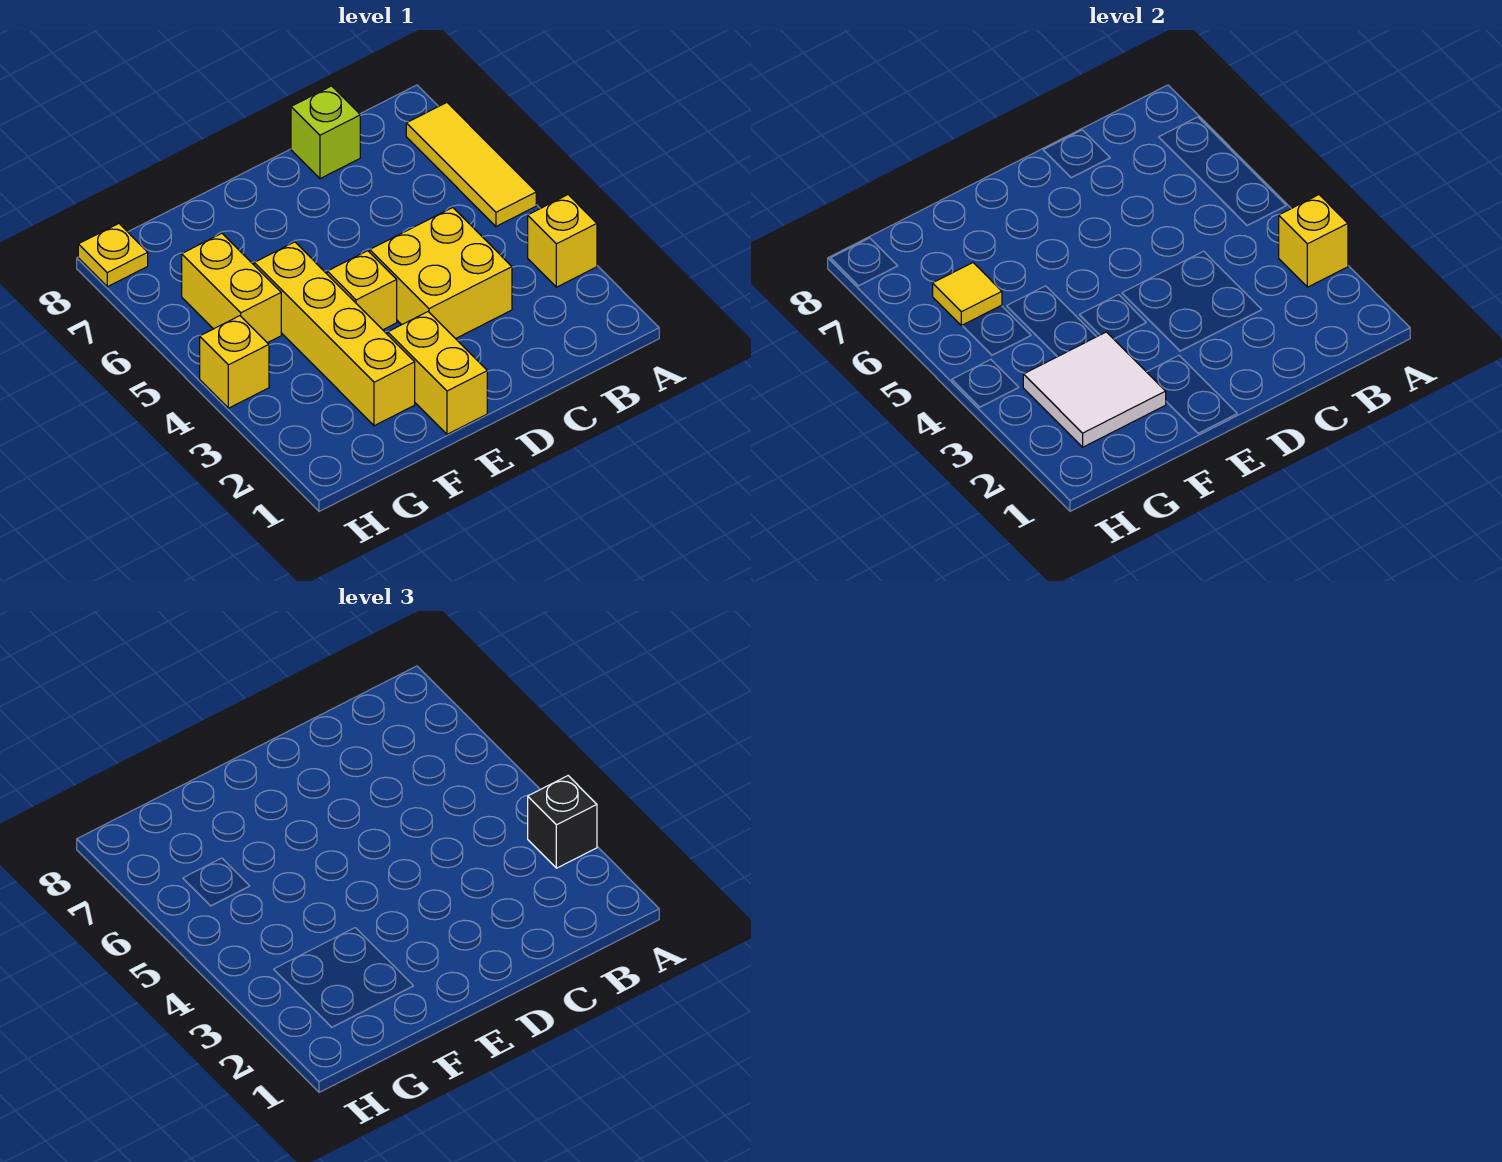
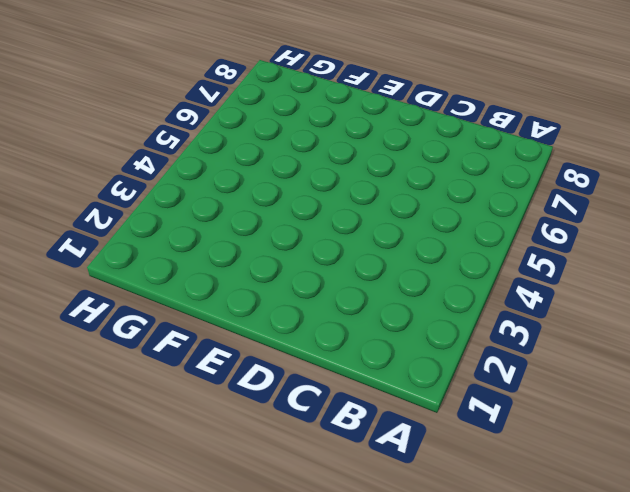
none -> yellow brick A3 level 1
none -> yellow tile A5:A7 level 1
none -> yellow brick C3:D4 level 1

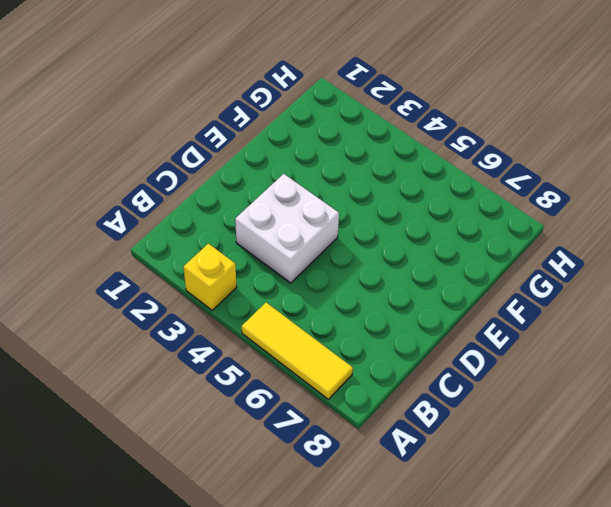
white brick C3:D4 level 1 -> yellow brick C3:D4 level 1
none -> lime brick C8 level 1
none -> yellow brick E1:E2 level 1
none -> yellow brick E4 level 1

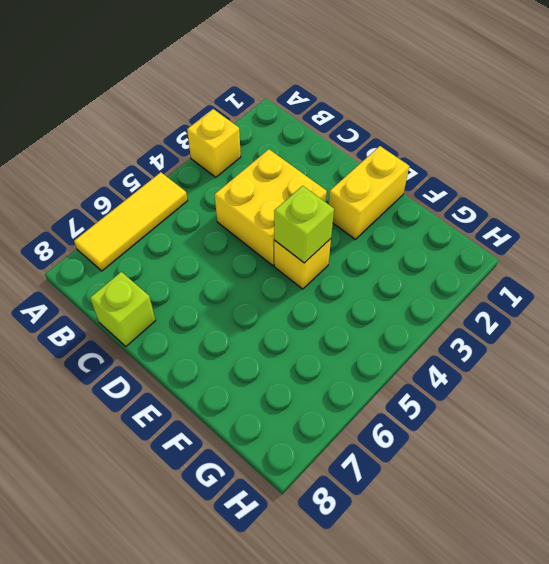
lime brick E4 level 2 -> none
none -> yellow brick F2:F5 level 1
none -> yellow brick G5:G6 level 1
none -> yellow brick H4 level 1

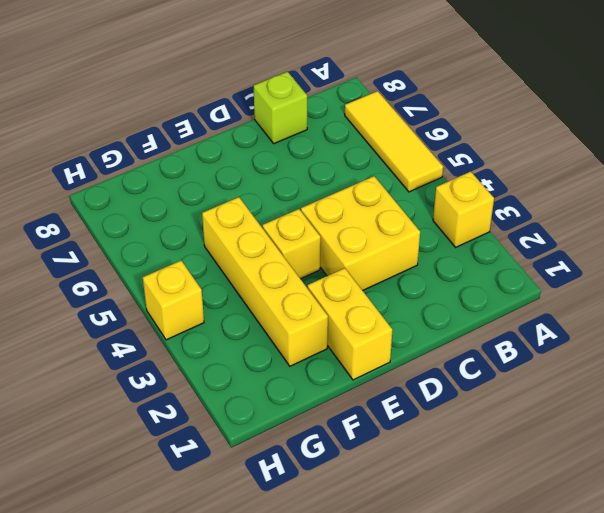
none -> yellow brick G5:G6 level 1
none -> yellow plate H8 level 1
none -> yellow brick A3 level 2

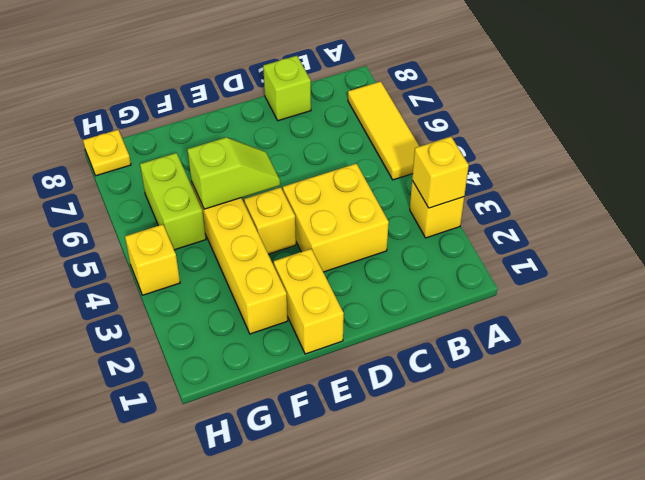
lime slope E5:F5 level 2 top F -> none
lime brick G5:G6 level 1 -> yellow brick G5:G6 level 1
none -> white tile F2:G3 level 2
none -> yellow tile G6 level 2
none -> black brick A3 level 3

